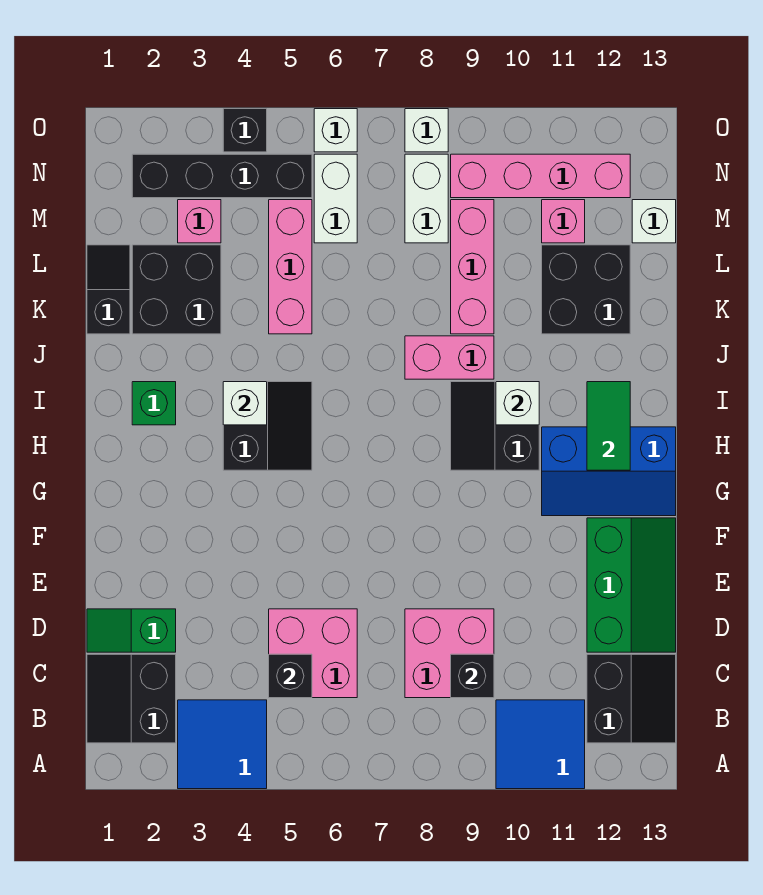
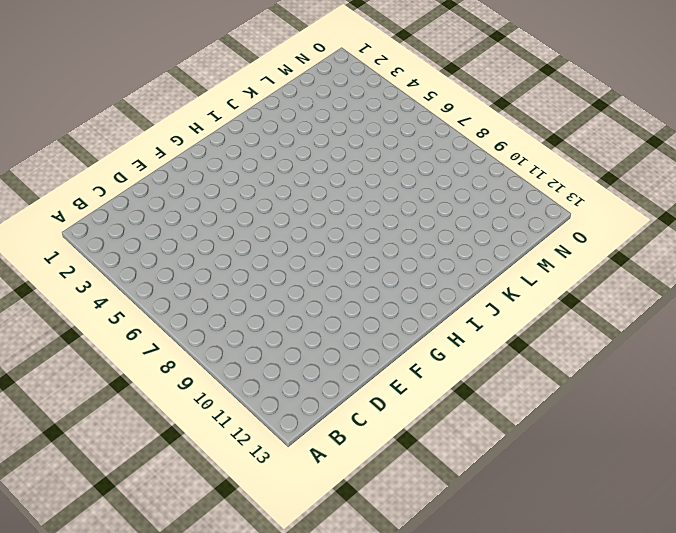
none -> blue tile A3:B4 level 1
none -> blue tile A10:B11 level 1
none -> black slope B1:C2 level 1 top 2
none -> black slope B12:C13 level 1 top 12

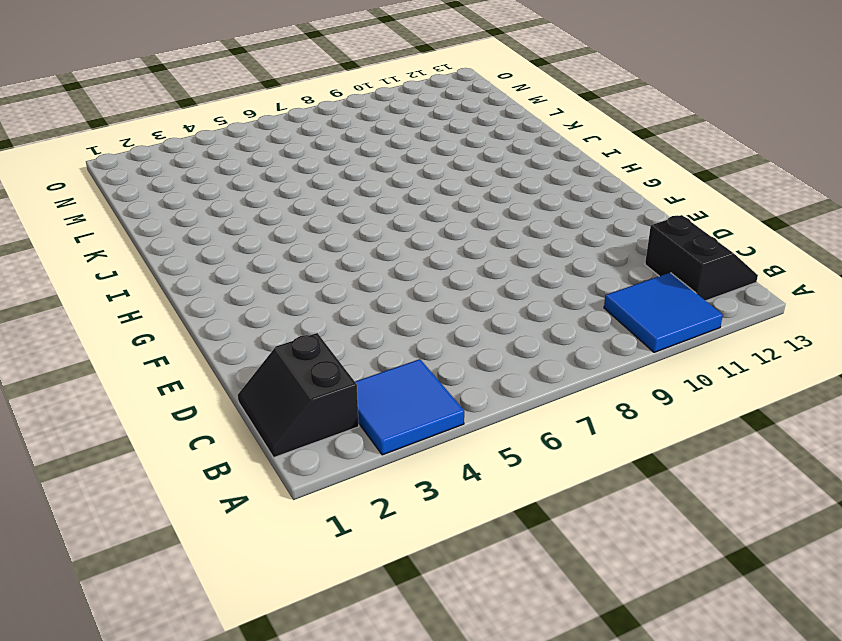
none -> pink brick C5:D6 level 1
none -> pink brick C8:D9 level 1
none -> green slope D1:D2 level 1 top 2
none -> green slope D12:F13 level 1 top 12

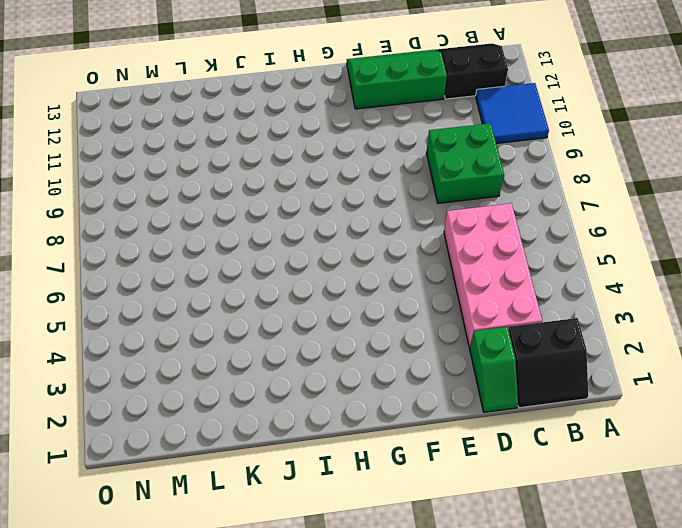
pink brick C3:D6 level 1 -> pink brick C5:D6 level 1
green brick C8:D9 level 1 -> pink brick C8:D9 level 1
none -> blue tile A3:B4 level 1
none -> blue slope G11:H13 level 1 top H
none -> black slope H4:I5 level 1 top 4
none -> black slope H9:I10 level 1 top 10

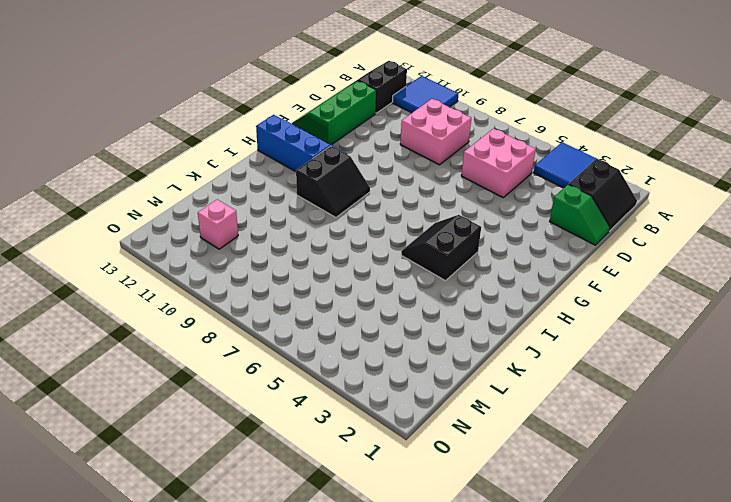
none -> green brick I2 level 1
none -> pink brick J8:J9 level 1
none -> black slope K1:L1 level 1 top K
none -> black brick K2:L3 level 1

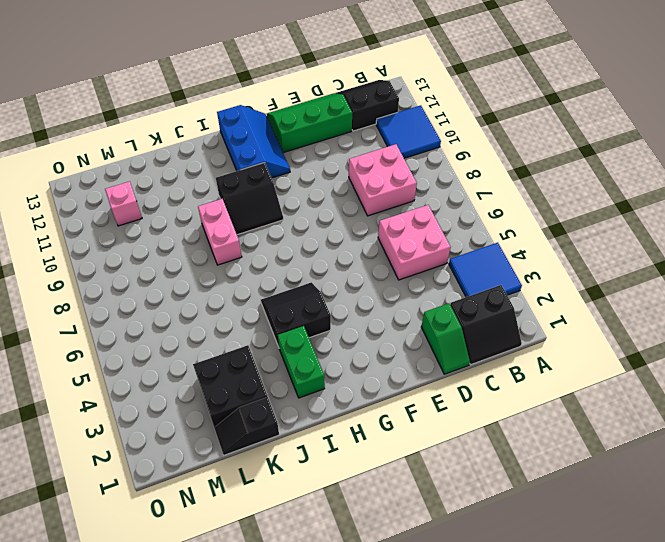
green brick I2:I3 level 1 -> green brick I2 level 1
none -> pink brick K5:M5 level 1
none -> pink brick K9:M9 level 1
none -> black brick K11:L12 level 1
none -> pink brick M3 level 1

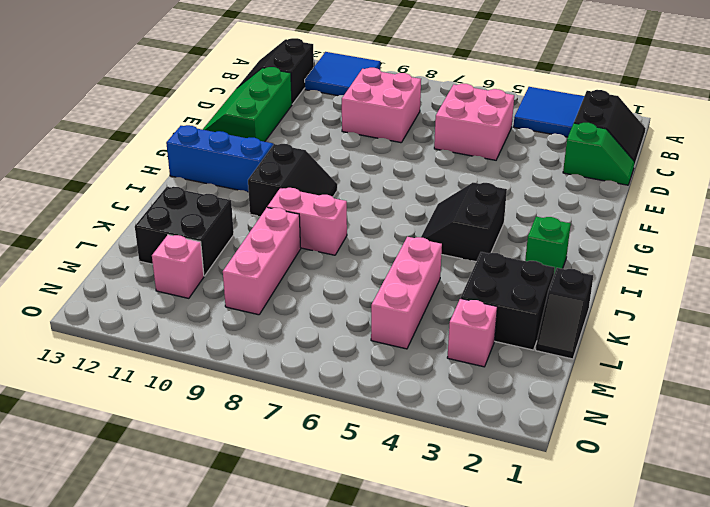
none -> white brick M6:N6 level 1
none -> white brick M8:N8 level 1
none -> white brick M13 level 1
none -> black brick N2:N5 level 1

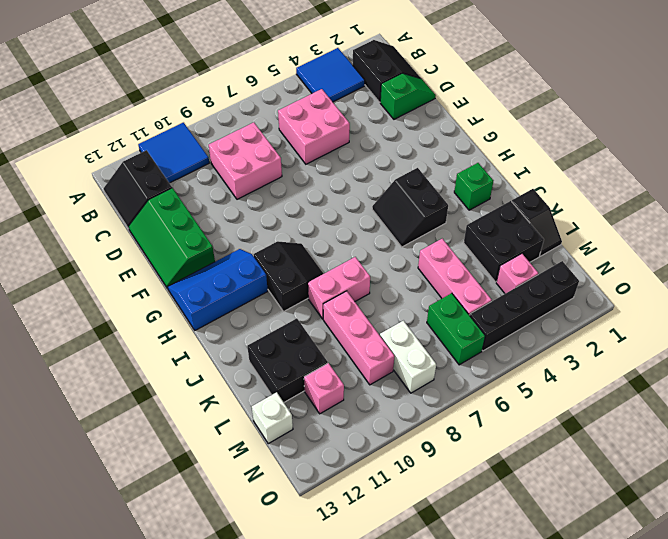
green brick M6:N6 level 1 -> white brick M6:N6 level 1
none -> pink brick N9:N12 level 1
none -> black brick O4 level 1
none -> white brick O6 level 1
none -> white brick O8 level 1

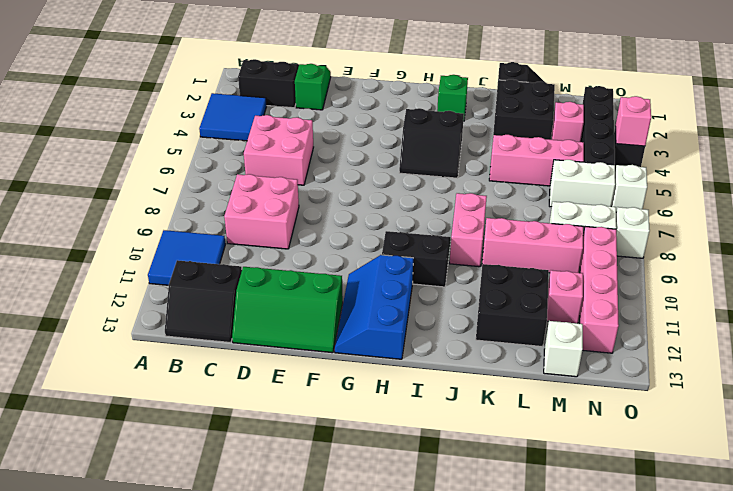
pink brick O4 level 2 -> none
none -> black brick C5 level 2
none -> black brick C9 level 2
none -> green tile H12:I12 level 2
none -> white brick I4 level 2

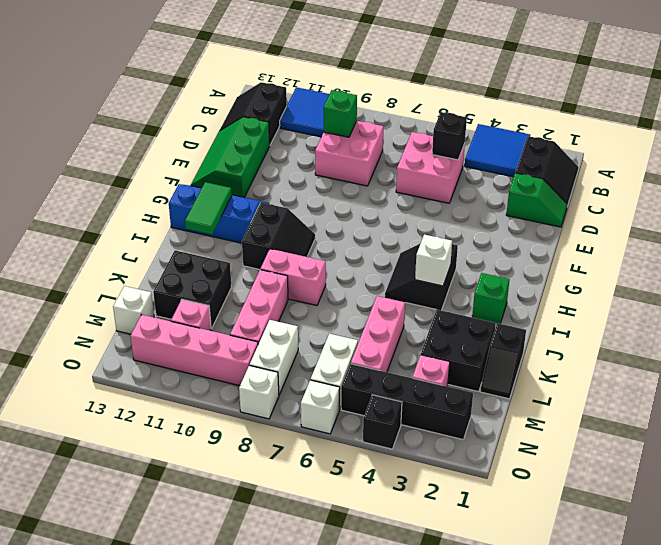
green brick C9 level 2 -> black brick C9 level 2
none -> white brick I10 level 2

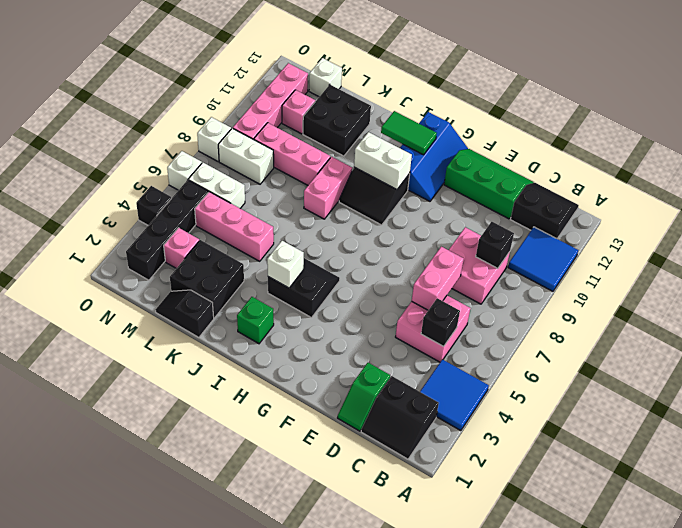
pink brick D6:D7 level 2 -> none
white brick H10:I10 level 2 -> white brick I10 level 2

